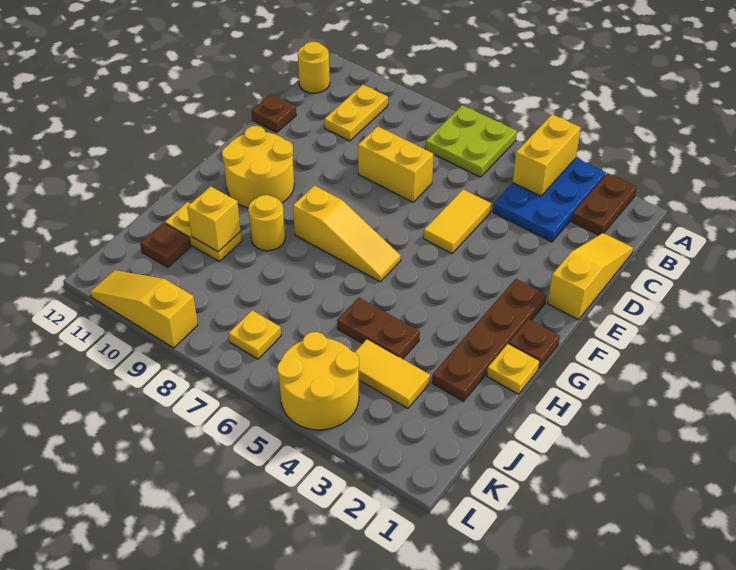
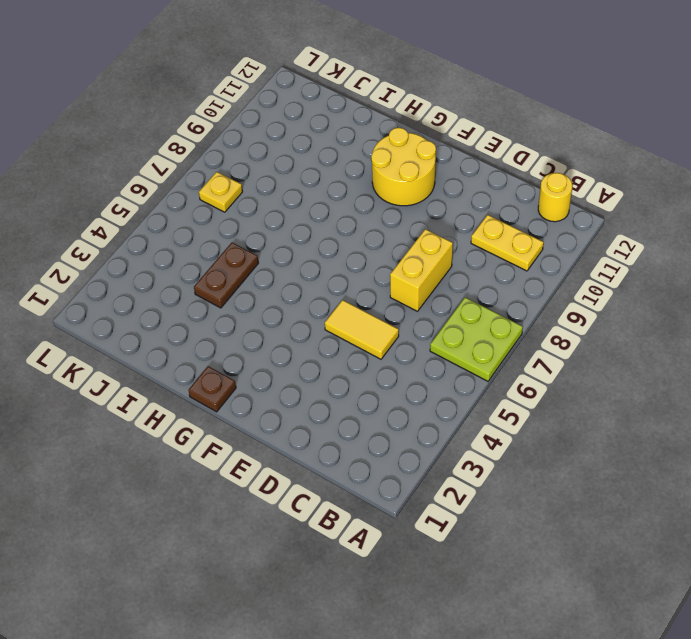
none -> brown plate A2:B2 level 1
none -> blue plate A3:C4 level 1
none -> yellow slope C1:E1 level 1 top E

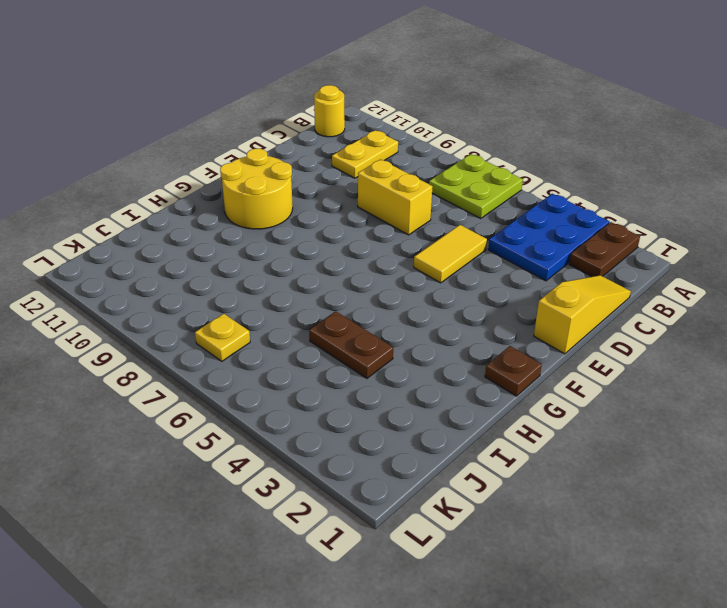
none -> brown plate D12 level 1
none -> brown plate F2:I2 level 1
none -> yellow slope G6:G8 level 1 top 8

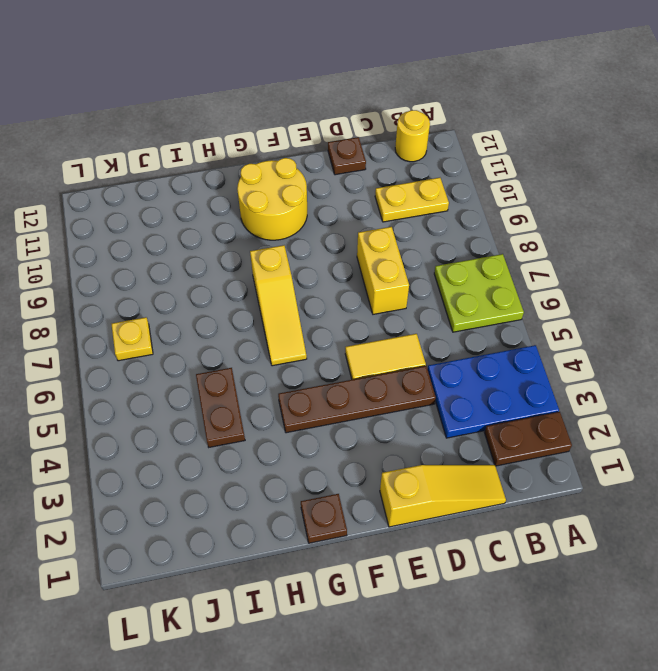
brown plate D4:G4 level 1 -> brown plate F2:I2 level 1
none -> yellow plate H1 level 1
none -> yellow round brick H9 level 1
none -> yellow plate I10:I11 level 1

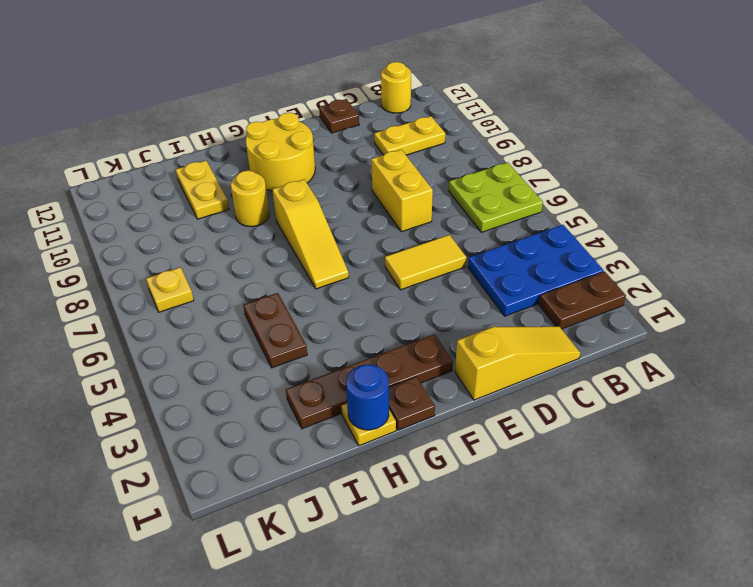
blue round brick H1 level 2 -> none
none -> yellow tile J3:J4 level 1
none -> brown plate J11 level 1
none -> yellow round brick K4:L5 level 1

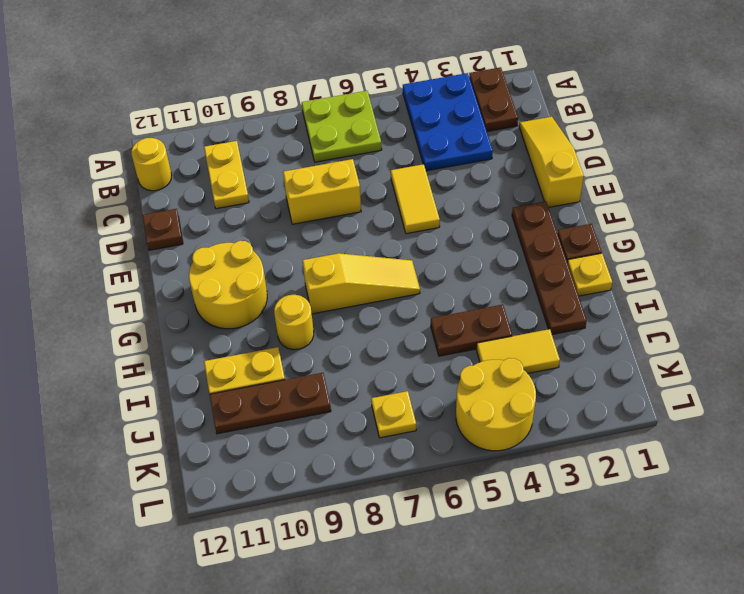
brown plate J9:J11 level 1 -> brown plate J11 level 1
none -> yellow slope L9:L11 level 1 top 9
none -> yellow brick A4:B4 level 2
none -> yellow brick I10 level 2

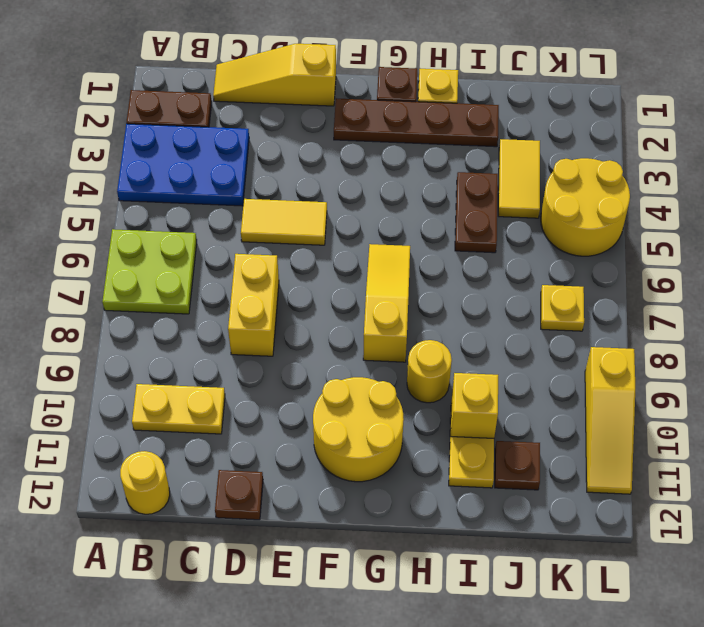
none -> yellow brick A4:B4 level 2

